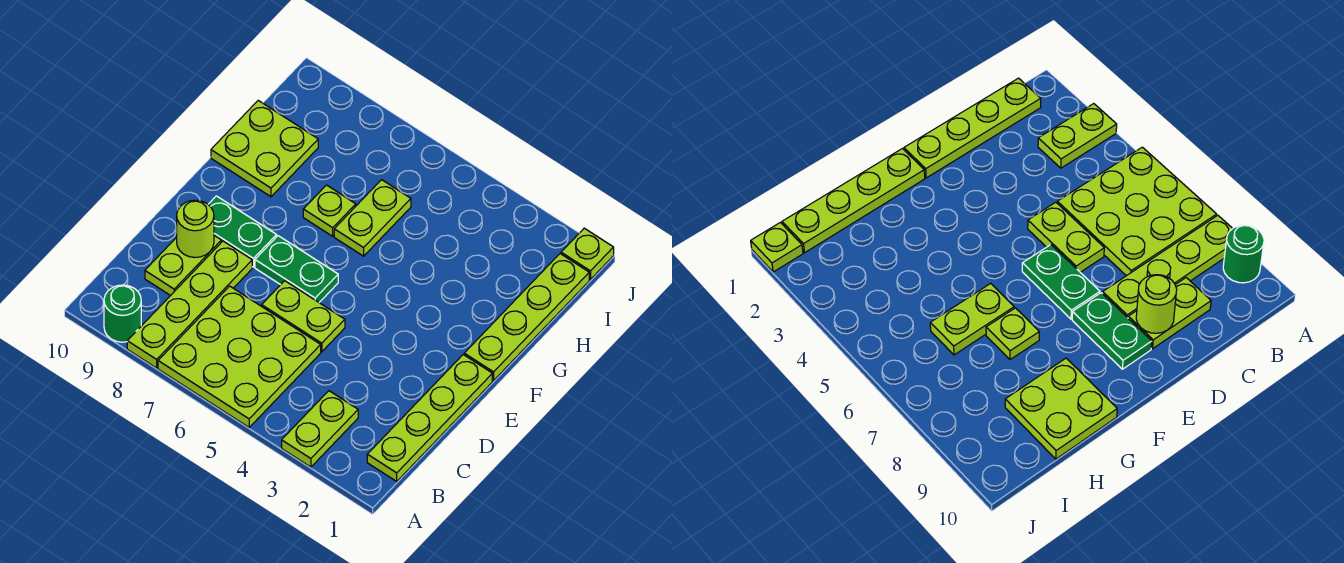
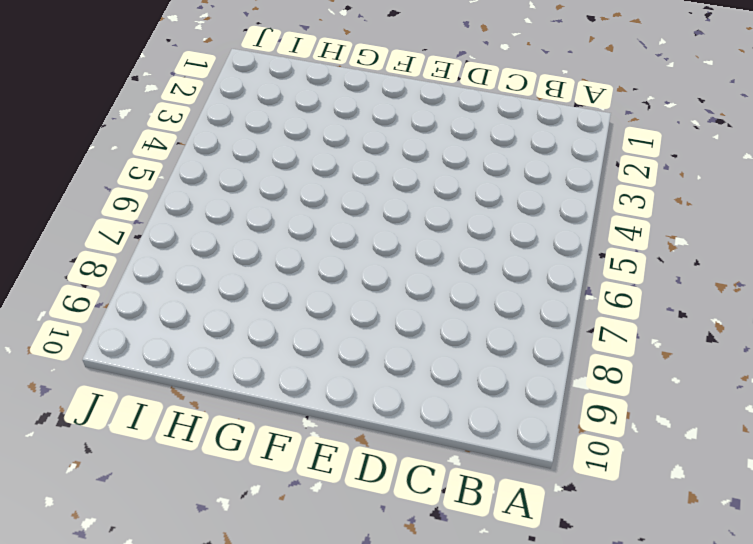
none -> lime plate A3:B3 level 1
none -> lime plate A5:C7 level 1
none -> lime plate A8:D8 level 1

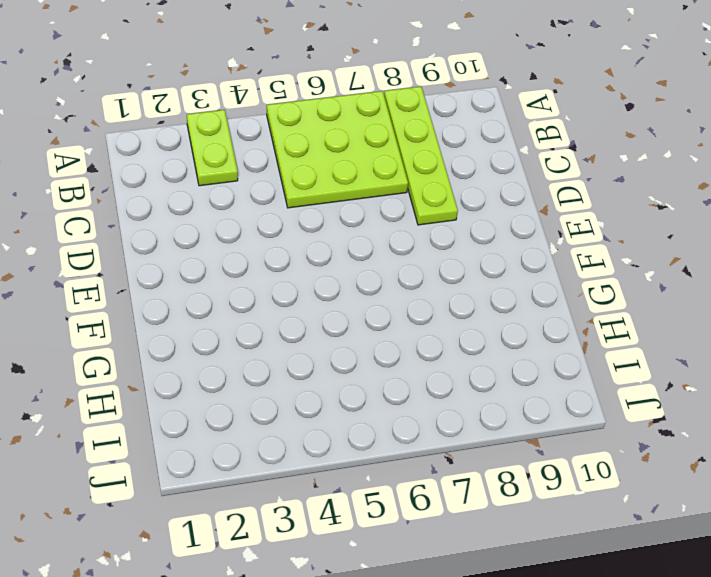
none -> green round brick A9 level 1
none -> lime plate B1:E1 level 1
none -> lime plate C9:D9 level 1

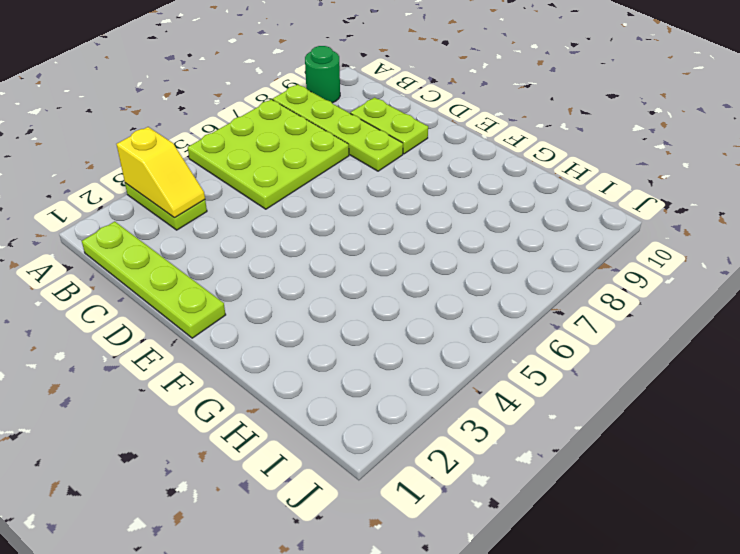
yellow slope A3:B3 level 2 top A -> none
none -> lime plate D5:D6 level 1
none -> green plate E6:E7 level 1
none -> green plate E8:E9 level 1

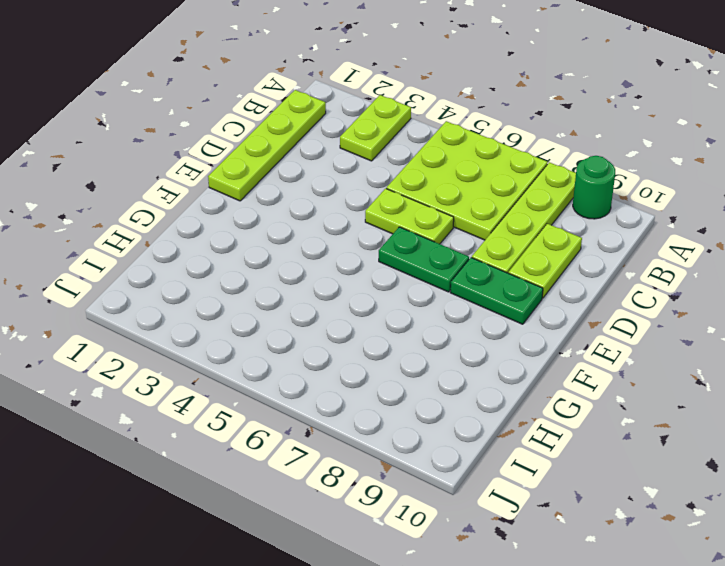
none -> lime plate F1:I1 level 1
none -> lime plate G6:H6 level 1
none -> lime plate G7 level 1

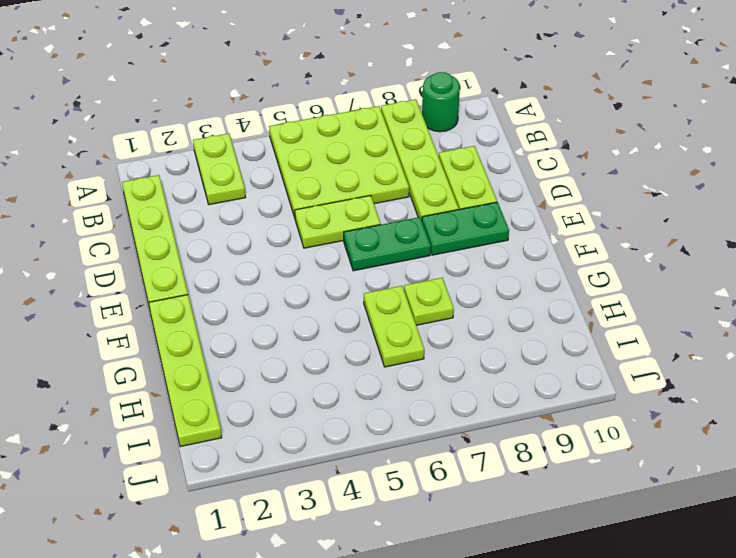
none -> lime plate G9:H10 level 1
none -> lime plate J1 level 1
none -> lime round brick D9 level 2

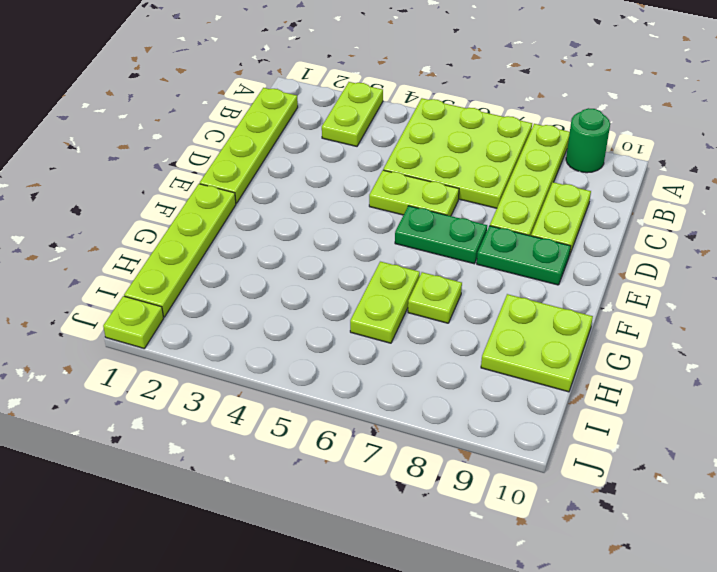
none -> lime round brick D9 level 2

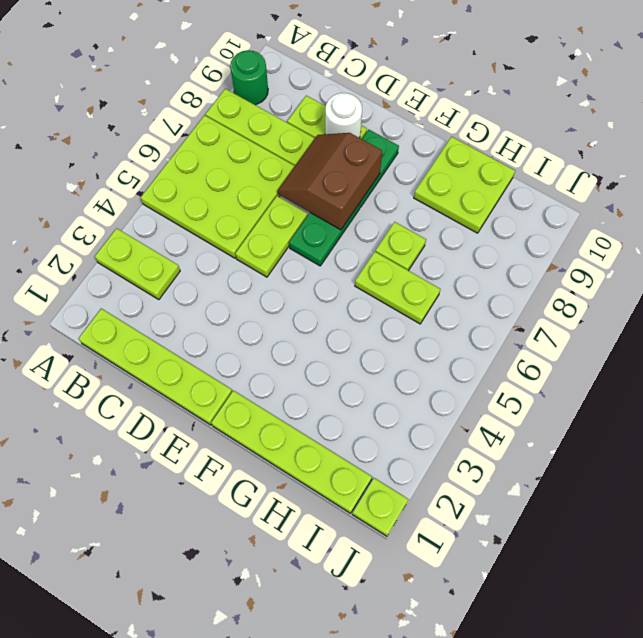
brown slope D7:E8 level 2 top E -> none
white round brick D9 level 2 -> lime round brick D9 level 2

